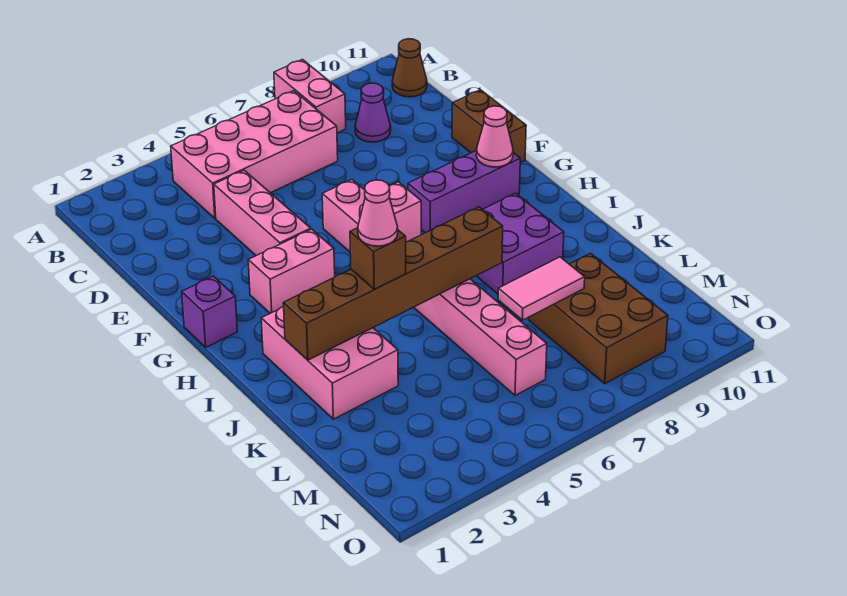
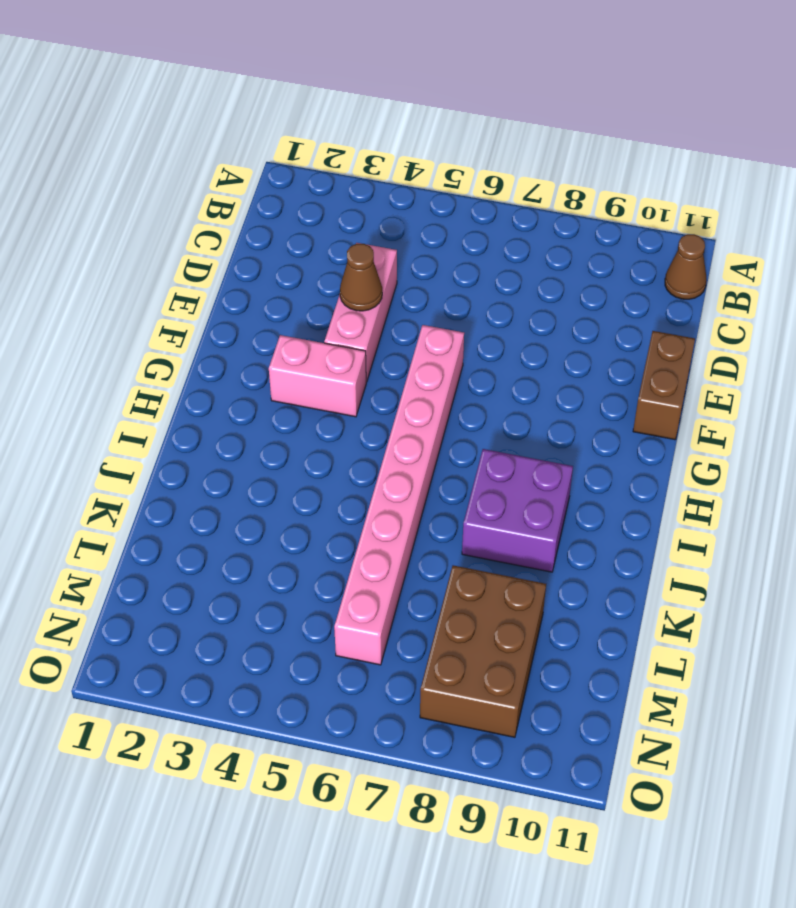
brown cone E4 level 2 -> none
none -> pink brick A8:B8 level 1
none -> pink brick B4:C7 level 1
none -> purple cone C9 level 1

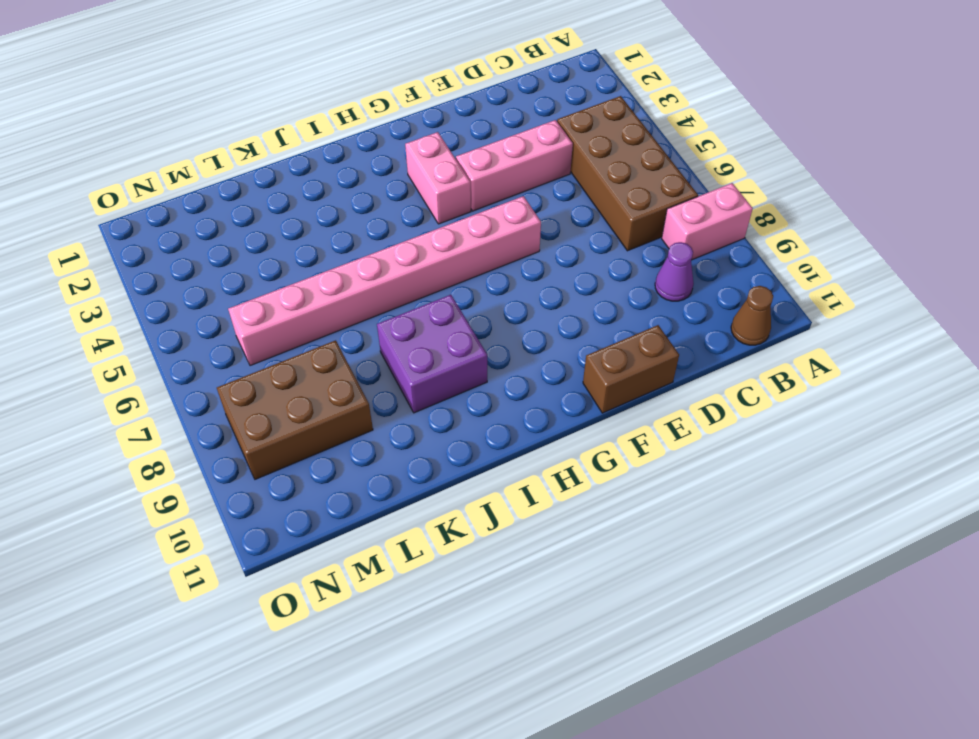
brown brick B4:C7 level 1 -> pink brick B4:C7 level 1
none -> purple brick G1 level 1
none -> purple brick G8:G10 level 1
none -> pink brick I2:K3 level 1

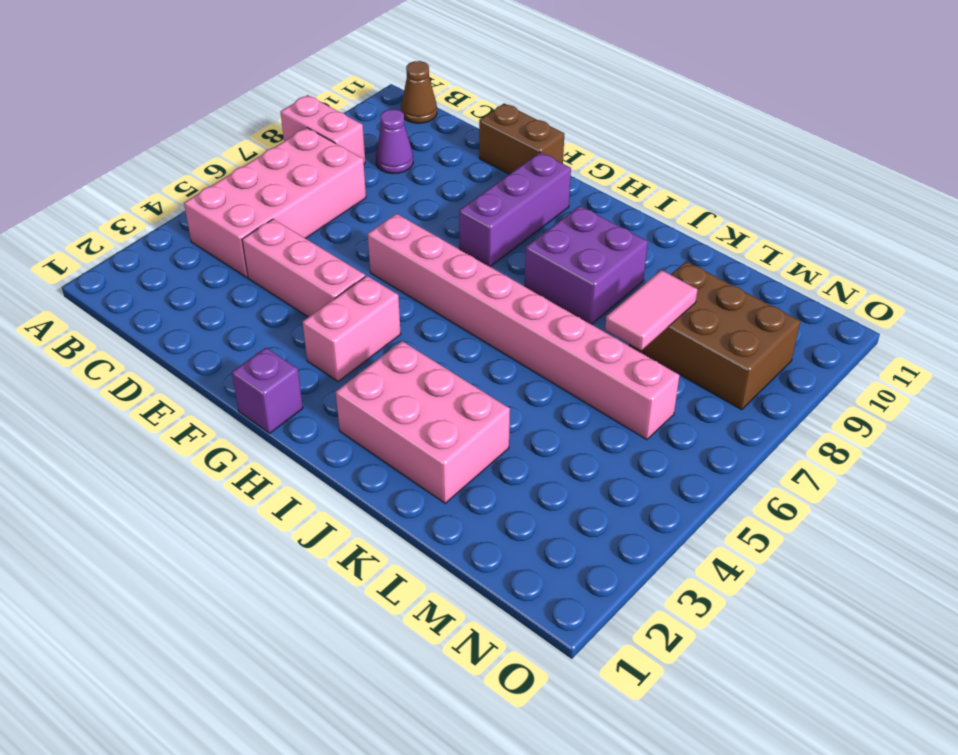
none -> pink cone G10 level 2
none -> pink brick H6 level 2
none -> brown brick J2:J7 level 2

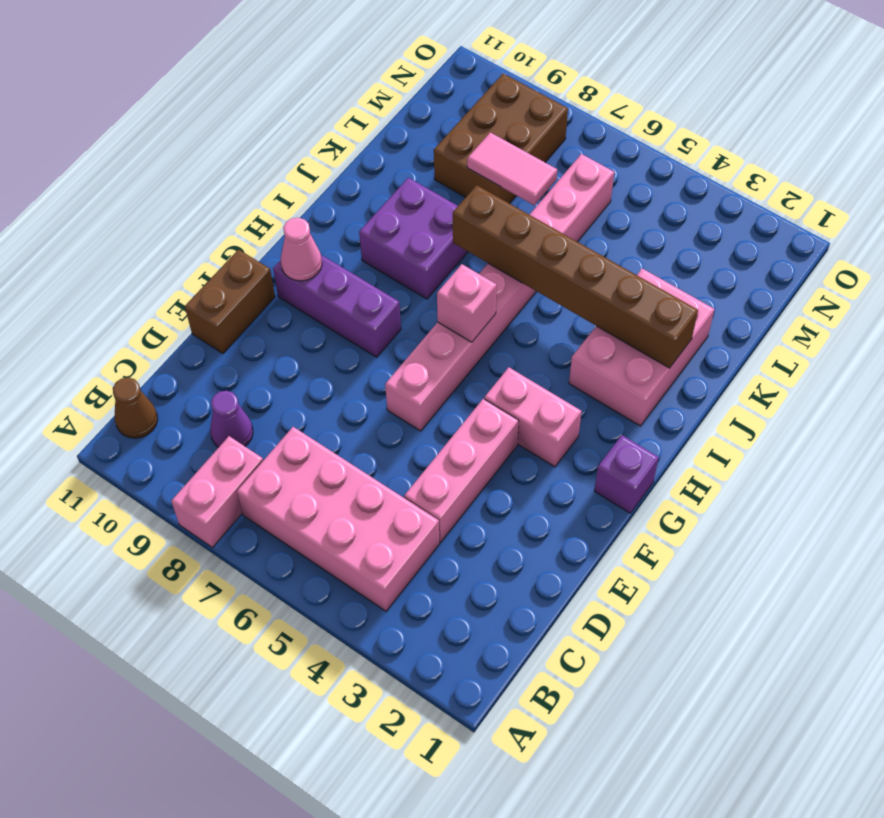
none -> brown brick J4 level 3
none -> pink cone J4 level 4

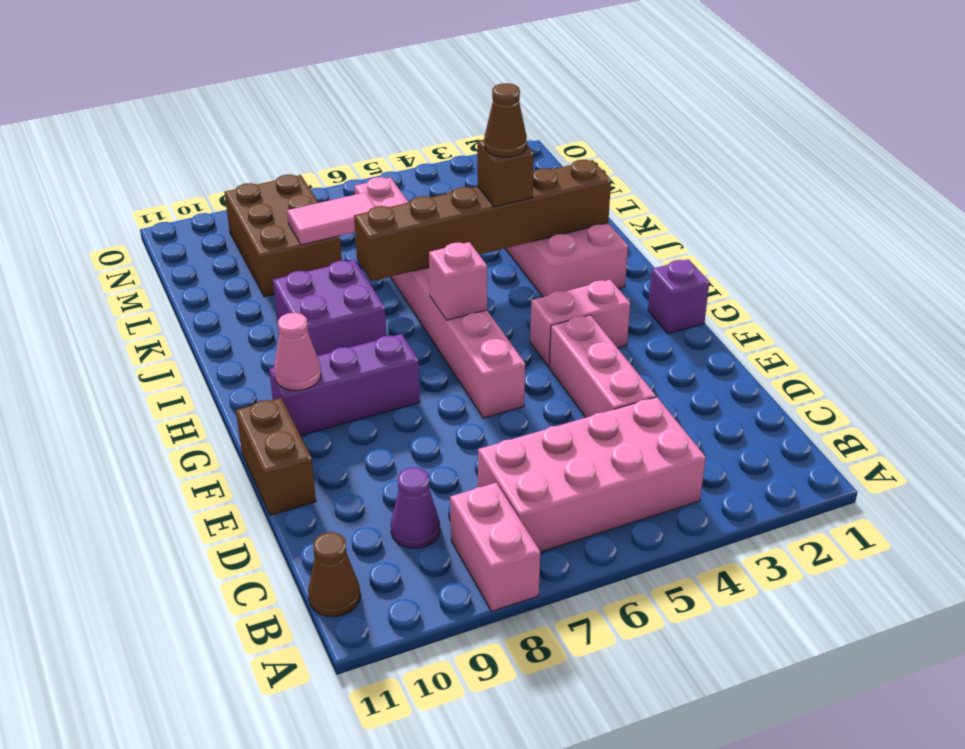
brown cone J4 level 4 -> pink cone J4 level 4

